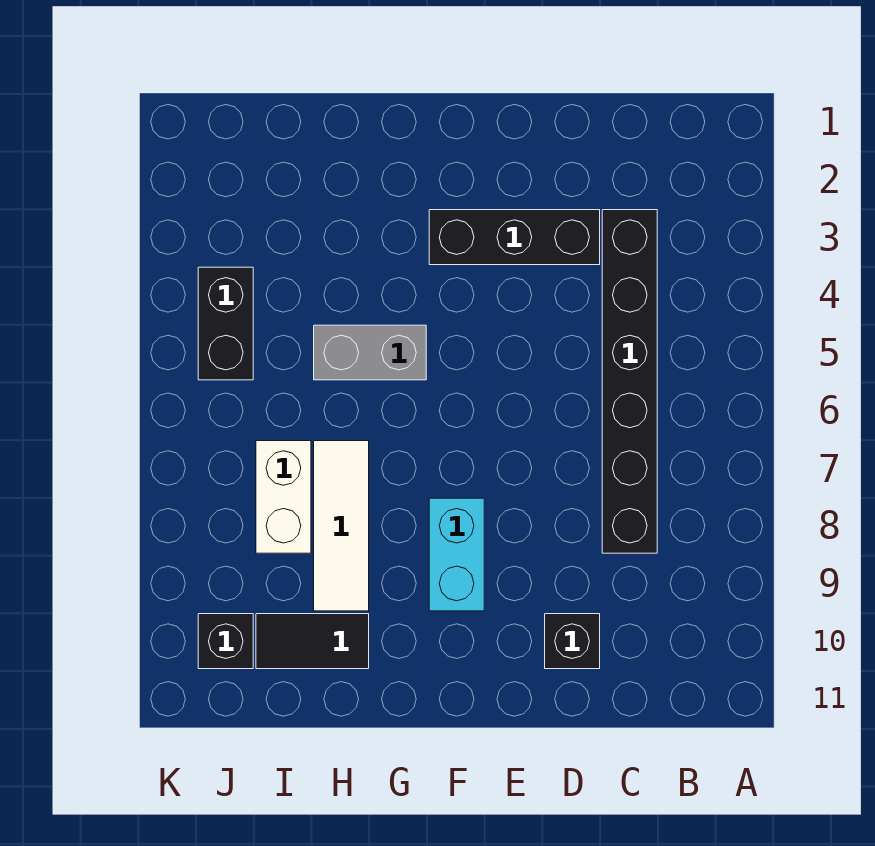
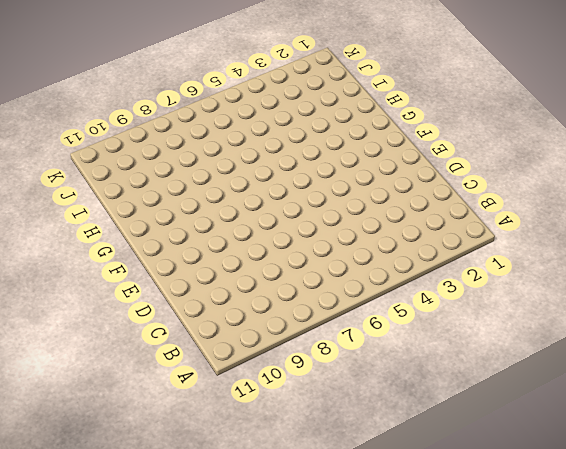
none -> black brick C3:C8 level 1
none -> black brick D3:F3 level 1

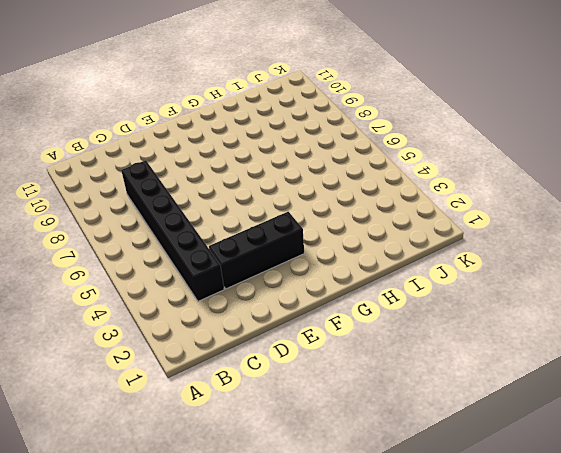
none -> black brick D10 level 1
none -> cyan brick F8:F9 level 1

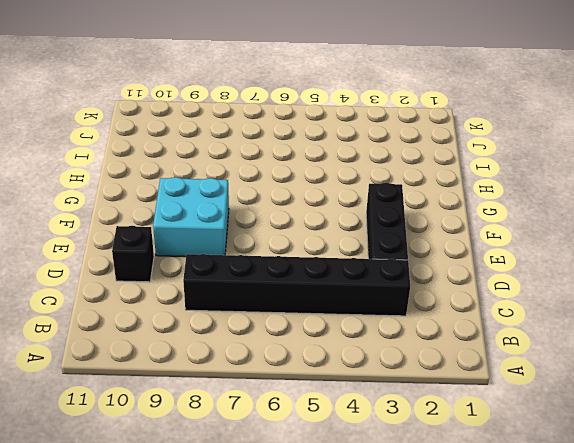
cyan brick E8:F9 level 1 -> cyan brick F8:F9 level 1
none -> grey brick G5:H5 level 1
none -> white tile H7:H9 level 1

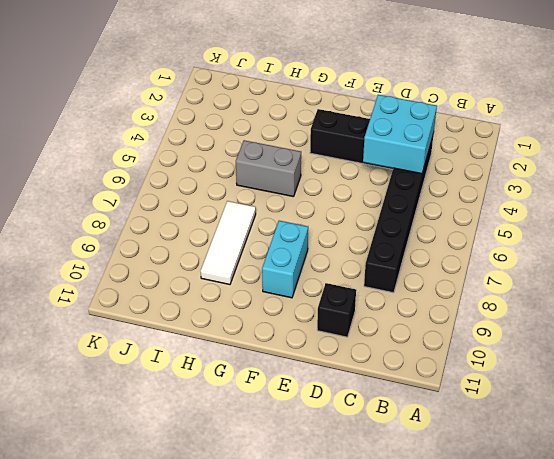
cyan brick C3:D4 level 2 -> none
none -> black tile H10:I10 level 1
none -> white brick I7:I8 level 1

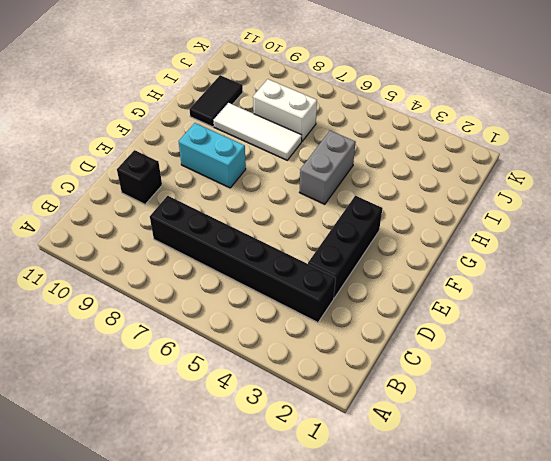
none -> black brick J4:J5 level 1
none -> black brick J10 level 1

